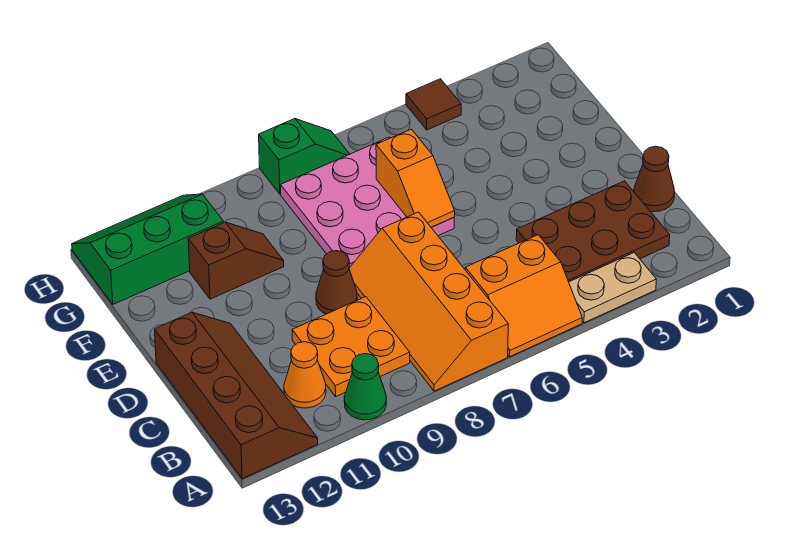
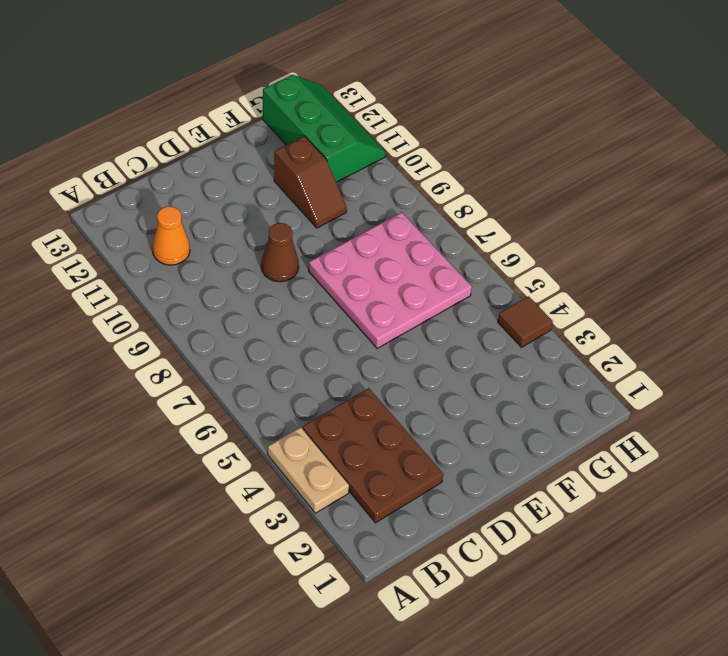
none -> orange slope A5:B6 level 1 top B
none -> orange slope A7:D8 level 1 top 7
none -> green cone A10 level 1

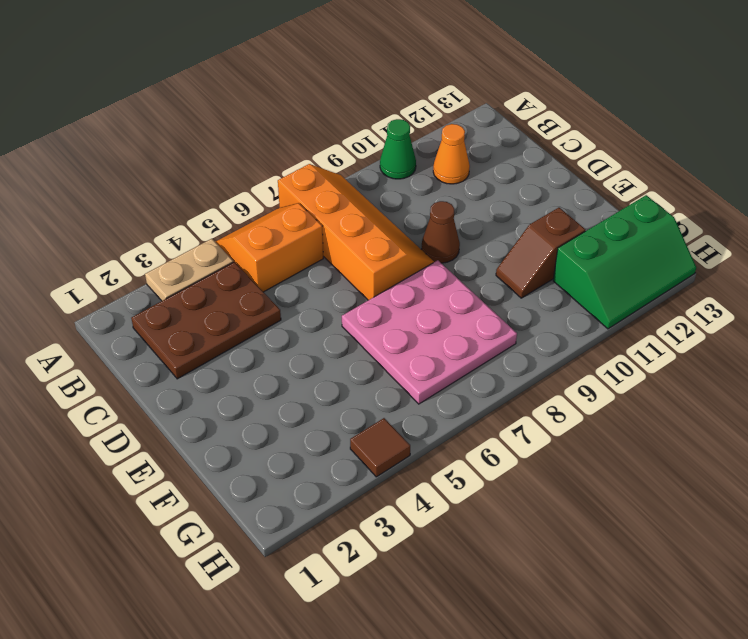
none -> brown slope A12:D13 level 1 top 13
none -> orange plate B9:C10 level 1
none -> brown cone C1 level 1

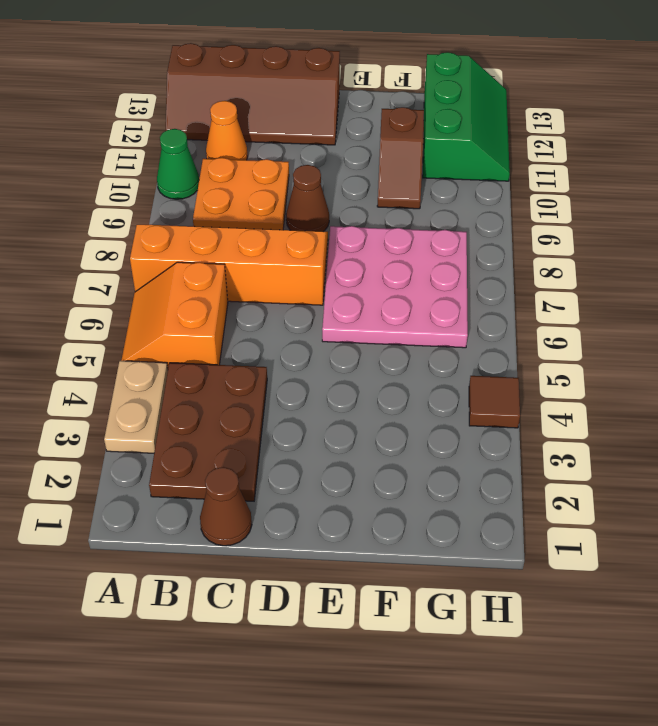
none -> green slope H7:H8 level 1 top 8
none -> orange slope E6:F6 level 2 top F

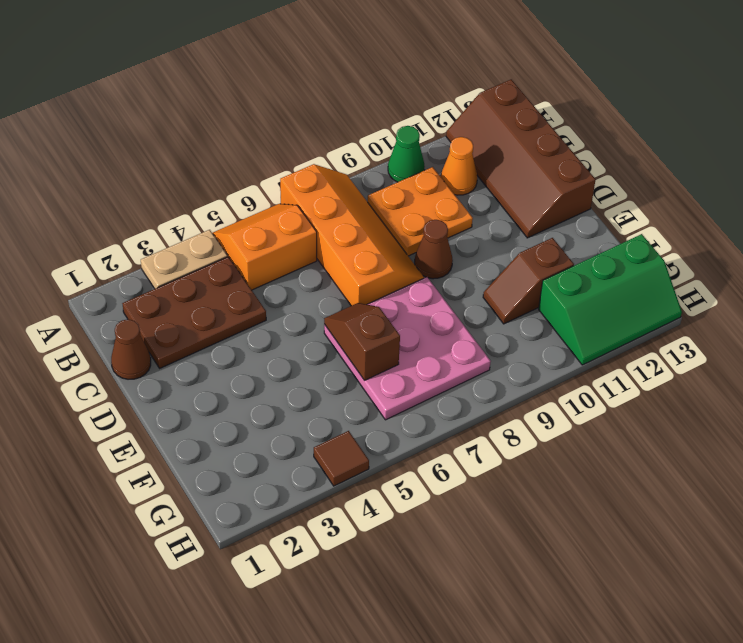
brown slope E6:F6 level 2 top F -> orange slope E6:F6 level 2 top F
none -> green slope H7:H8 level 1 top 8

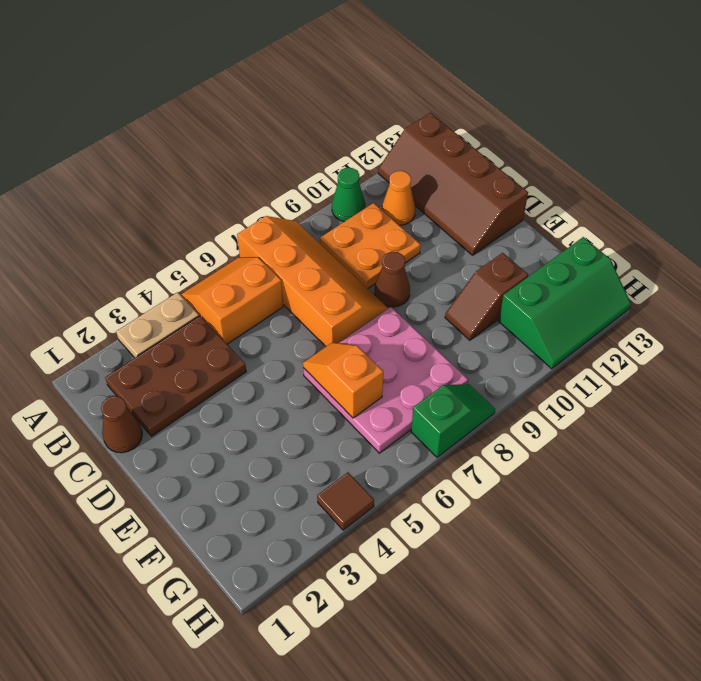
green slope H7:H8 level 1 top 7 -> green slope H7:H8 level 1 top 8

